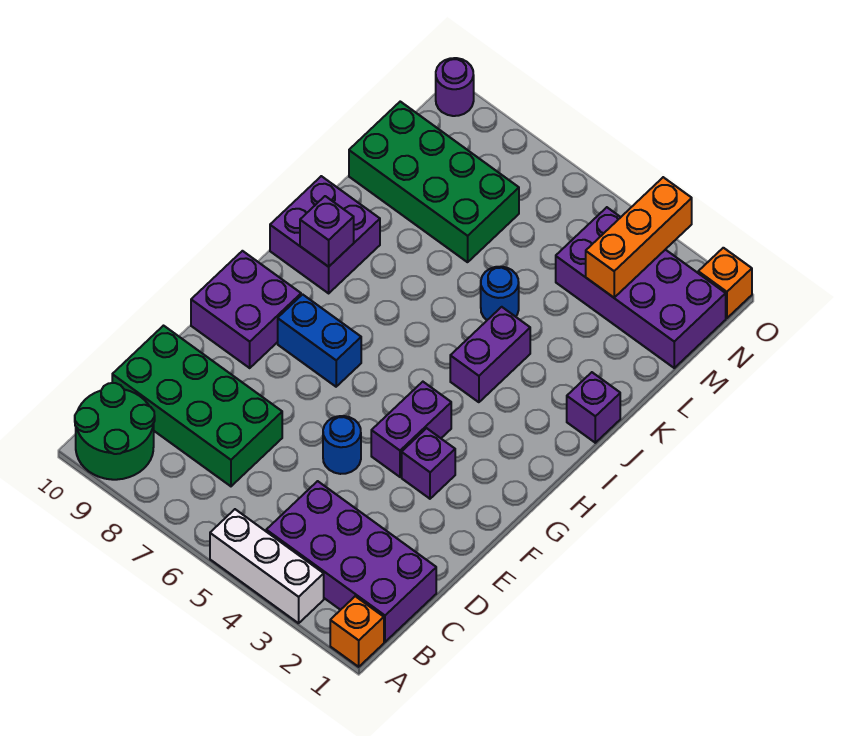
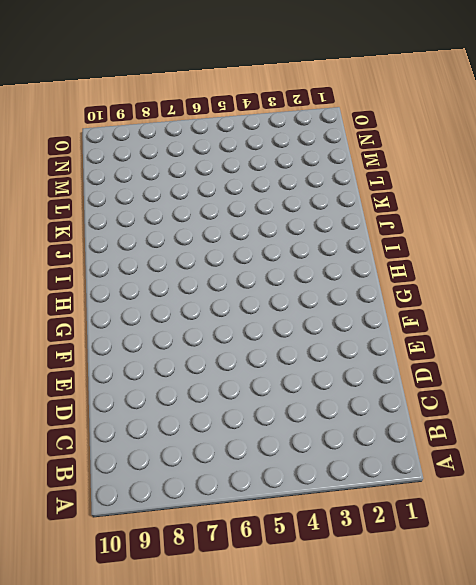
none -> orange brick A1 level 1
none -> white brick A3:A5 level 1
none -> green round brick A9:B10 level 1

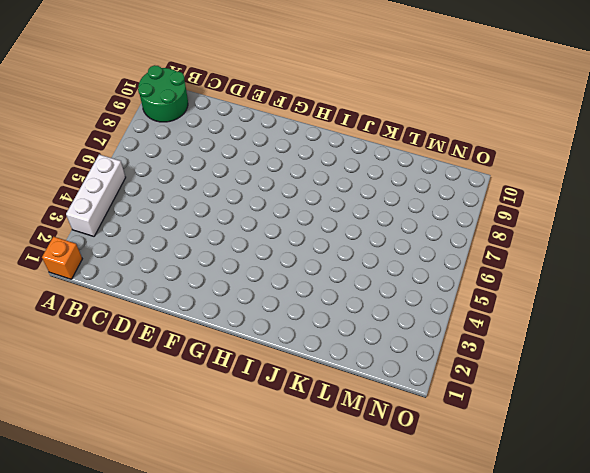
none -> purple brick B1:C4 level 1
none -> green brick C7:D10 level 1
none -> blue round brick E5 level 1

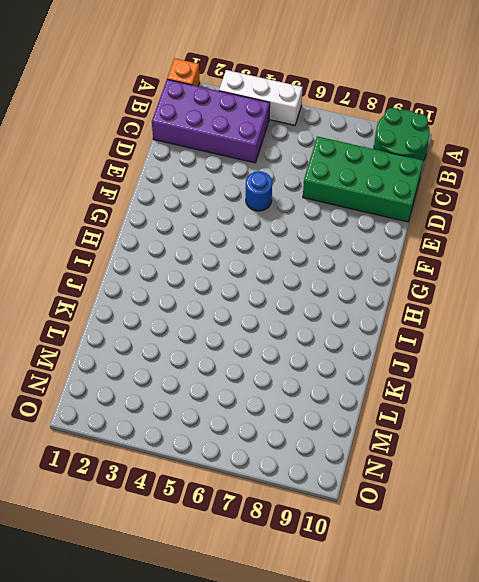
none -> purple brick F3 level 1
none -> purple brick F4:G4 level 1
none -> purple brick F9:G10 level 1

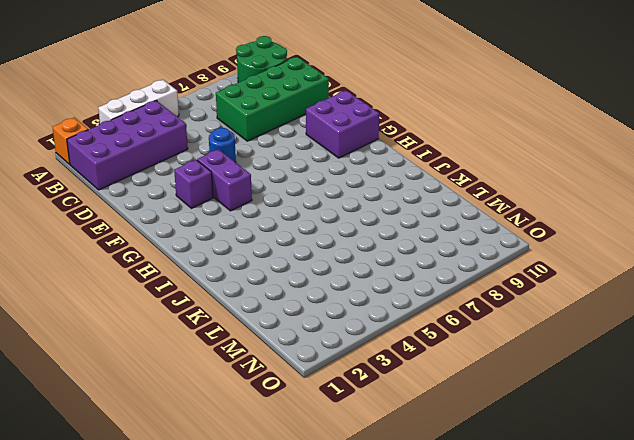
none -> blue brick G7:G8 level 1
none -> purple brick I4:J4 level 1
none -> purple brick I9:J10 level 1

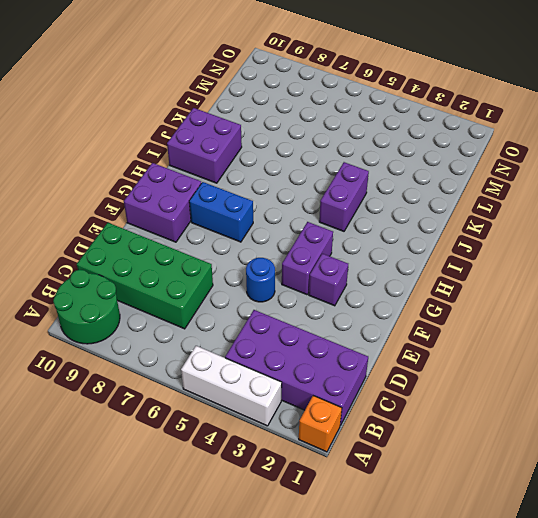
none -> purple brick J1 level 1
none -> blue round brick K5 level 1
none -> green brick L7:M10 level 1

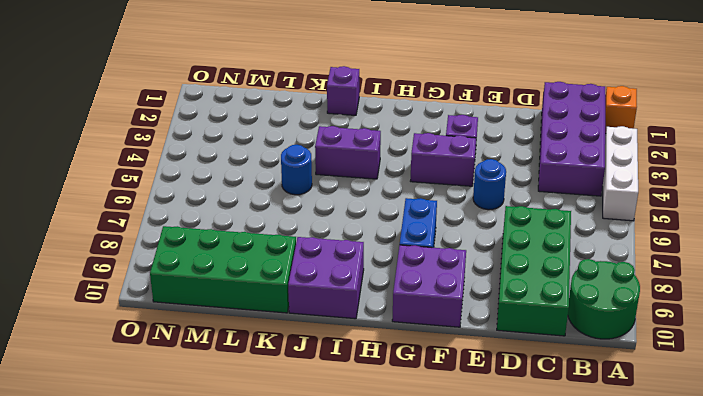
green brick K9:N10 level 1 -> green brick L7:M10 level 1
none -> purple brick M1:N4 level 1
none -> orange brick O1 level 1
none -> purple round brick O10 level 1

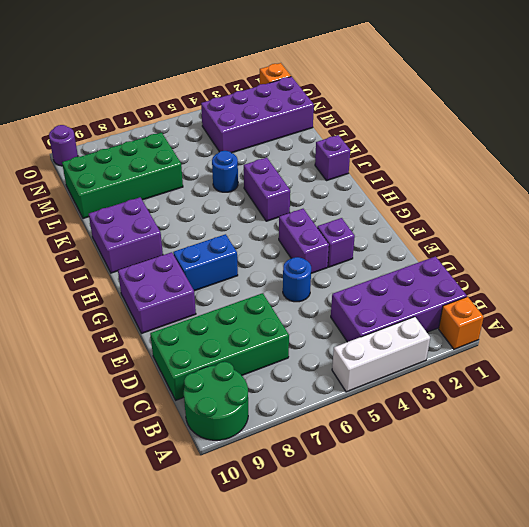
none -> purple brick I9 level 2
none -> orange brick M3:O3 level 2

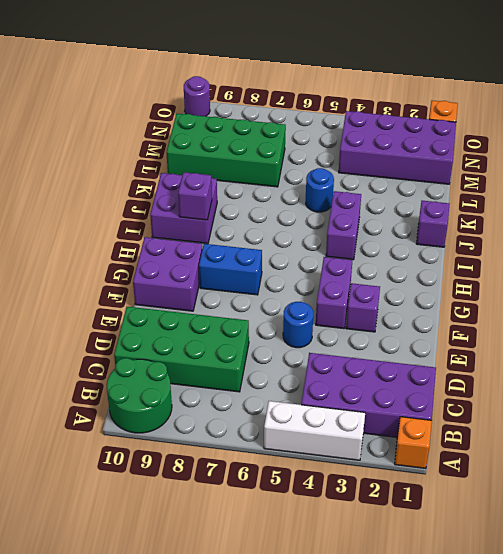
none -> orange brick M3:O3 level 2

